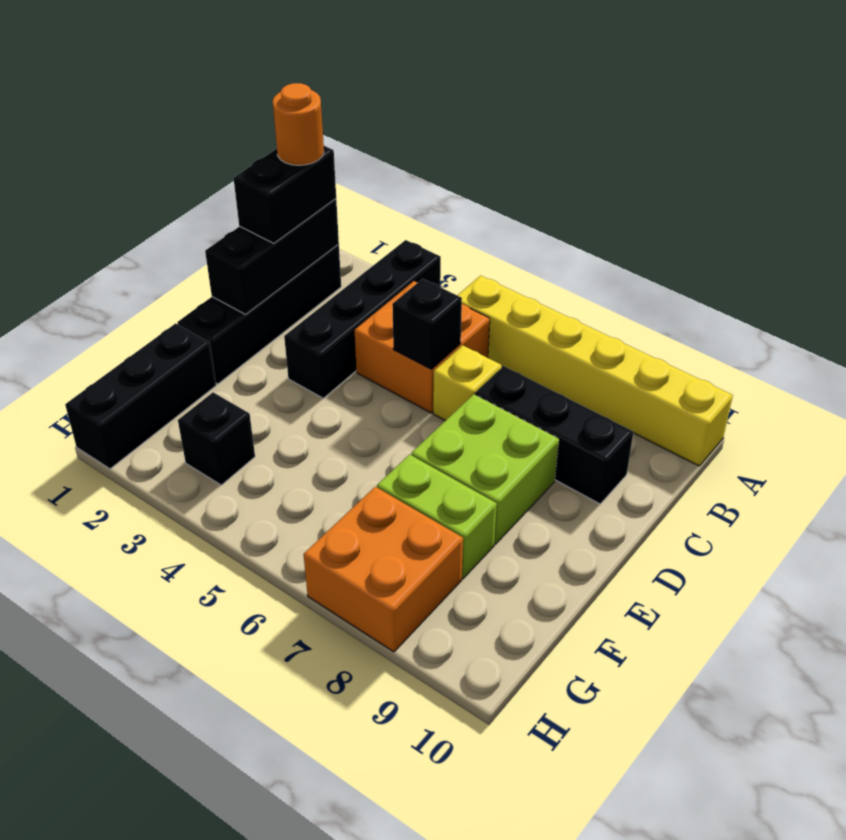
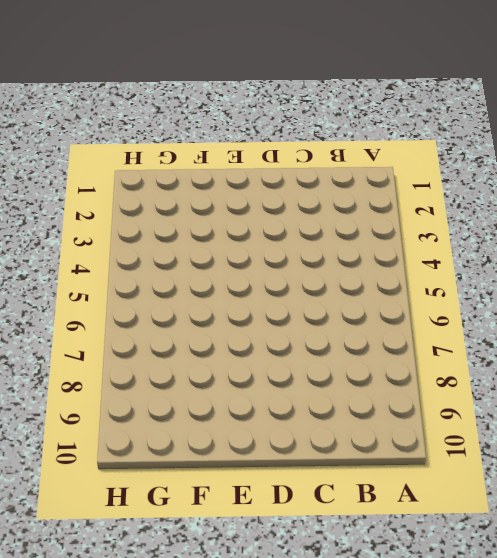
none -> black brick A3:D3 level 1
none -> yellow brick A5:A10 level 1
none -> black brick B1:E1 level 1

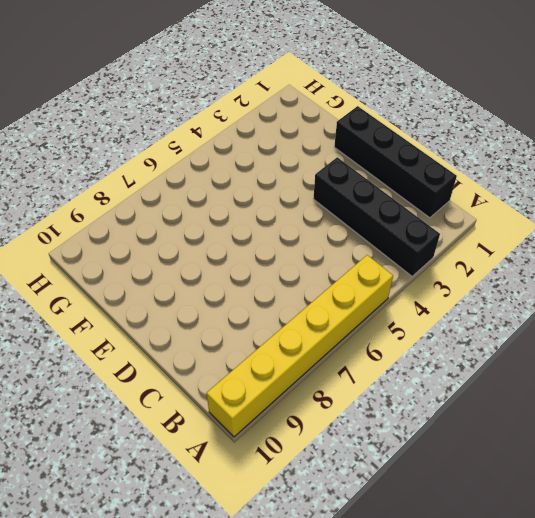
none -> orange brick B4:C5 level 1
none -> yellow brick C6 level 1
none -> black brick C7:C9 level 1

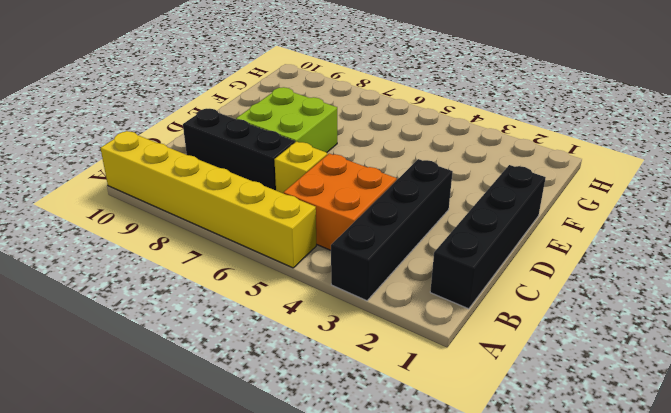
none -> black brick F1:H1 level 1
none -> lime brick F7:F8 level 1
none -> black brick G3 level 1

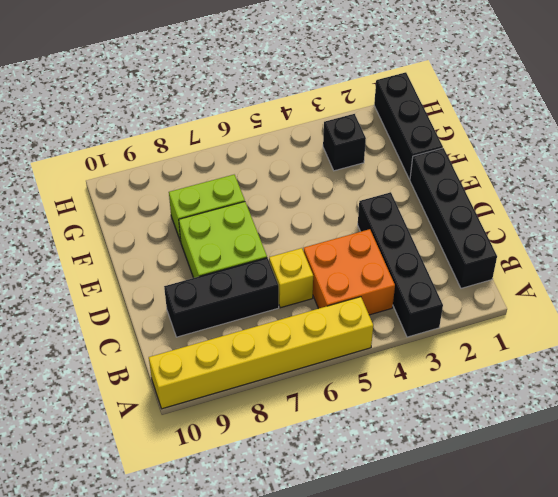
none -> orange brick G7:H8 level 1
none -> black brick B1:D1 level 2
none -> black brick C5 level 2

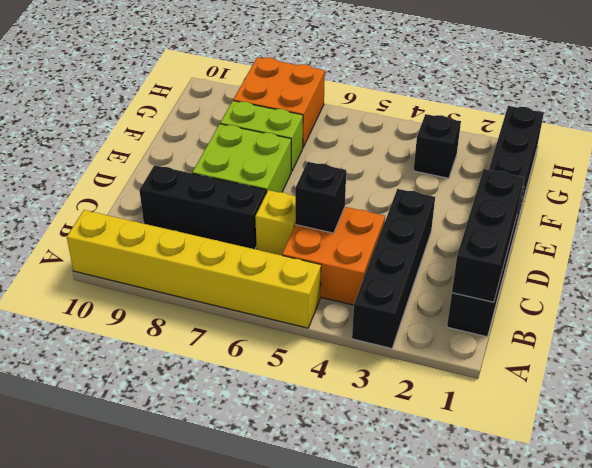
none -> black brick B1:C1 level 3
none -> orange round brick B1 level 4

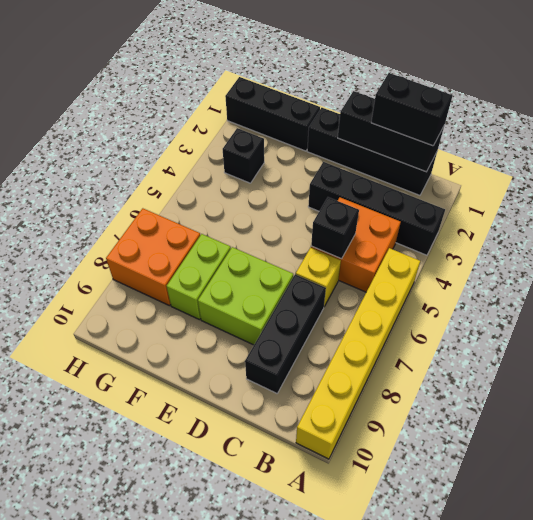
none -> orange round brick B1 level 4

